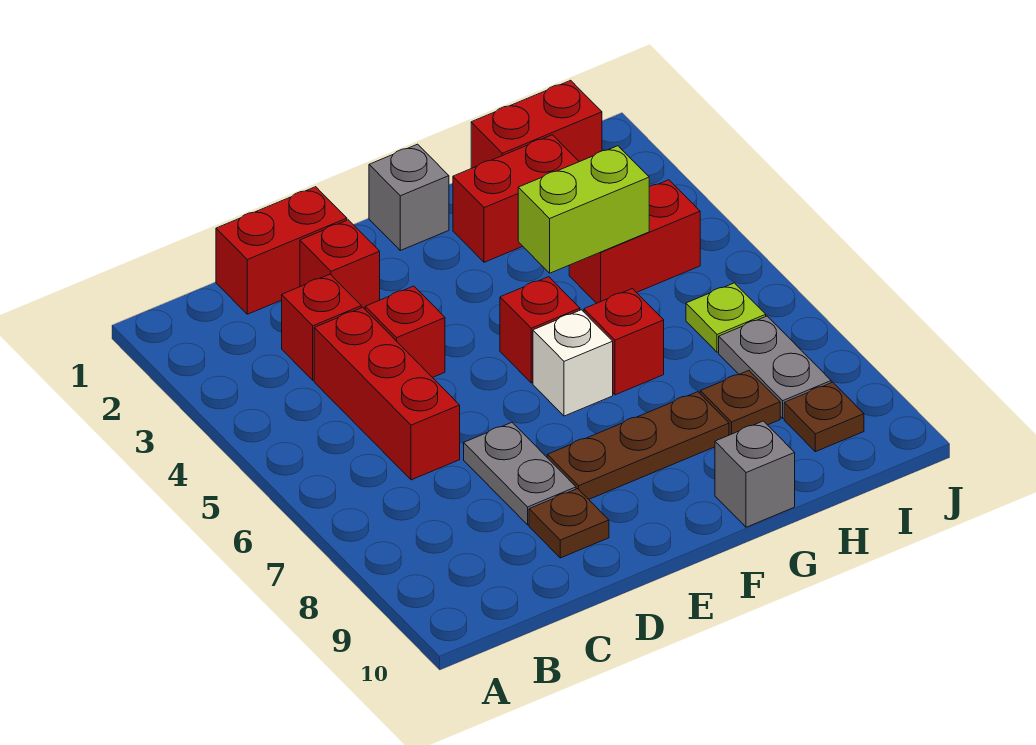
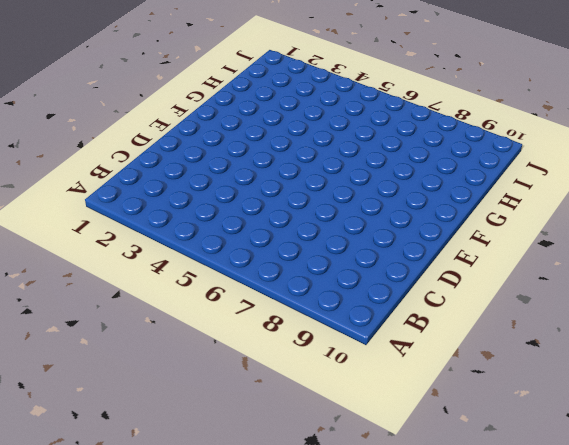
none -> red brick C1:D1 level 1
none -> red brick C3 level 1
none -> red brick C4:C6 level 1

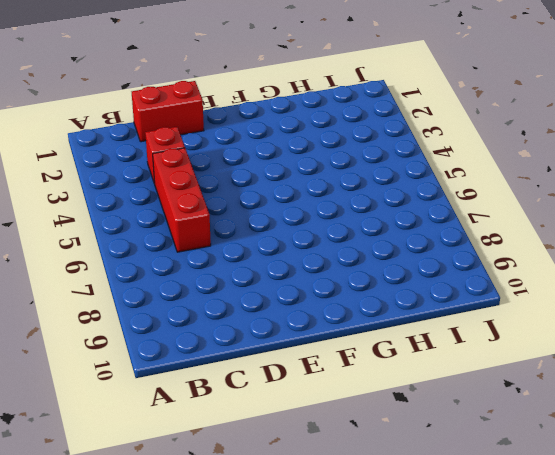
none -> red brick D2 level 1
none -> red brick D4 level 1
none -> grey plate D7:D8 level 1

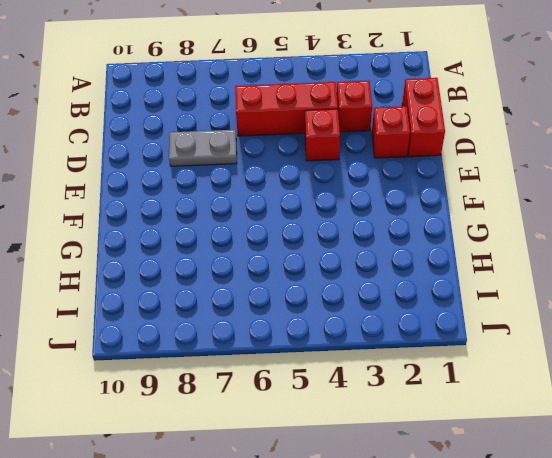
none -> brown plate D9 level 1
none -> brown plate E8:G8 level 1
none -> grey brick F1 level 1

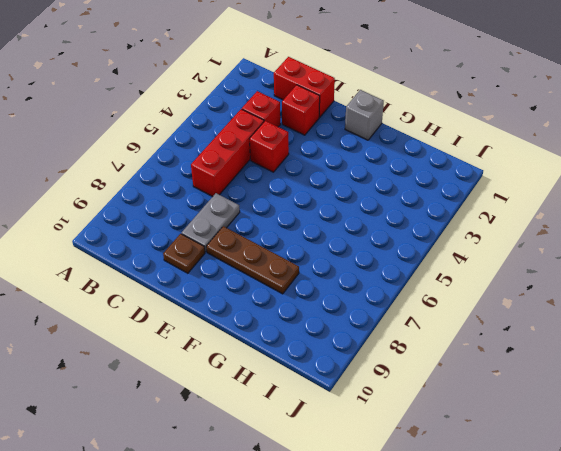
none -> red brick F5 level 1
none -> white brick F6 level 1
none -> red brick G2:H2 level 1

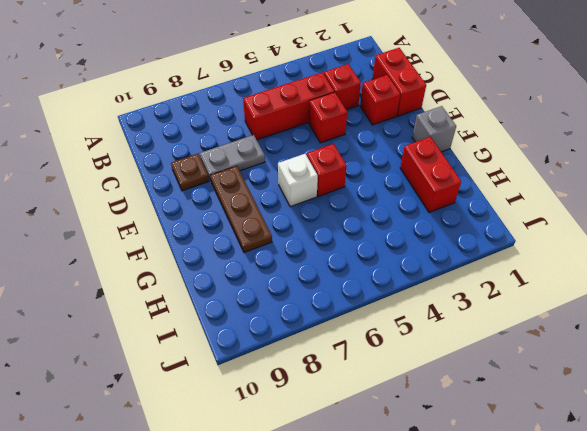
none -> red brick G6 level 1
none -> grey brick G10 level 1
none -> red brick H1:I1 level 1

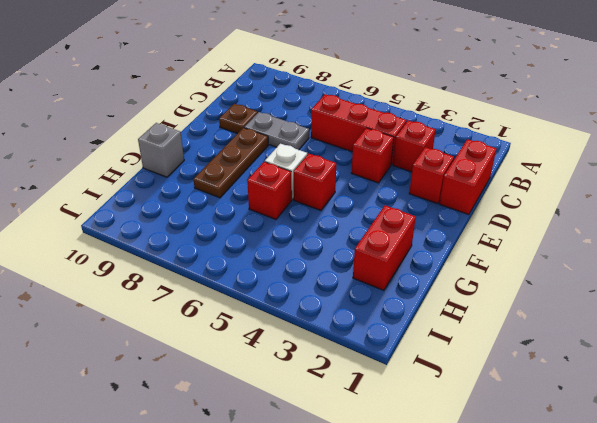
none -> grey brick F1 level 1
none -> red brick H1:I1 level 1
none -> red brick H4:I4 level 1

